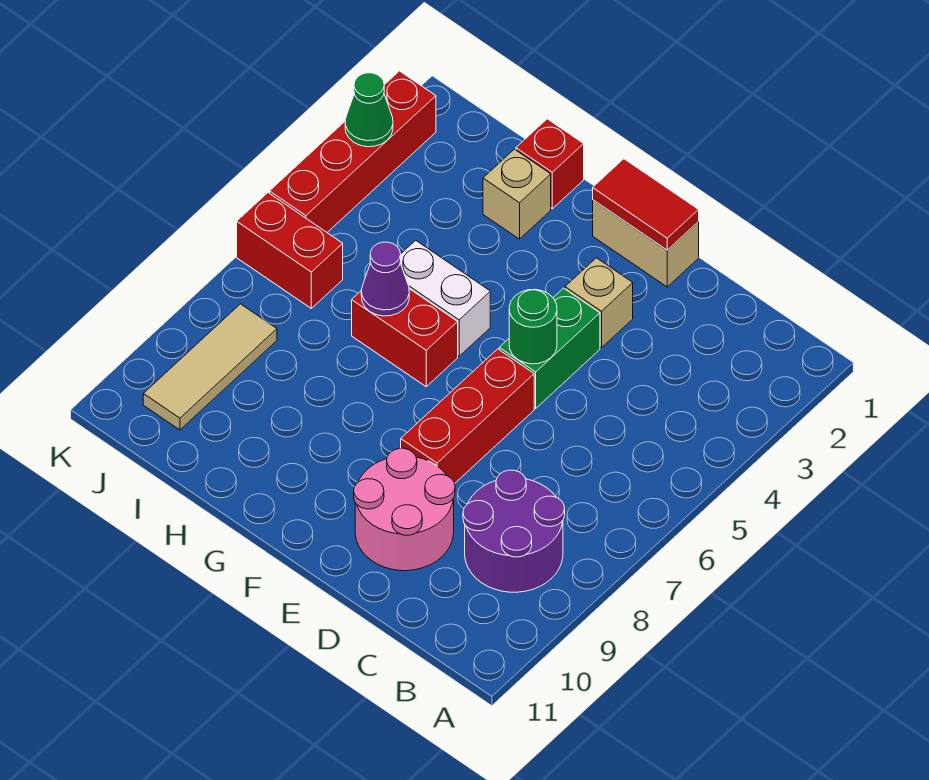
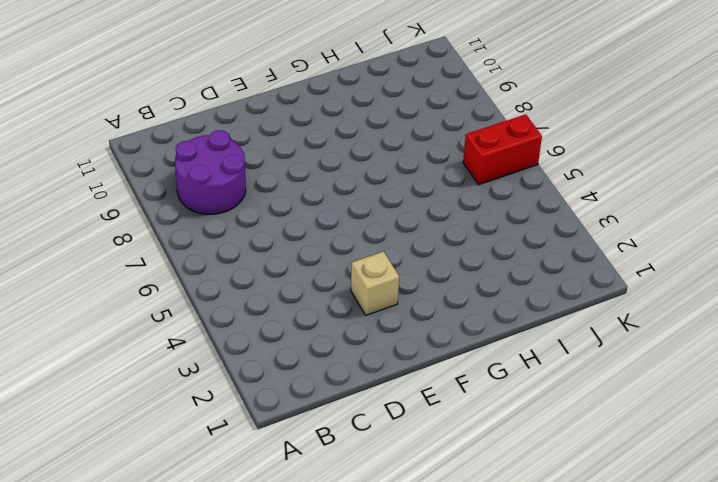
none -> pink round brick D9:E10 level 1
none -> tan brick E1:F1 level 1
none -> green brick E4:E5 level 1

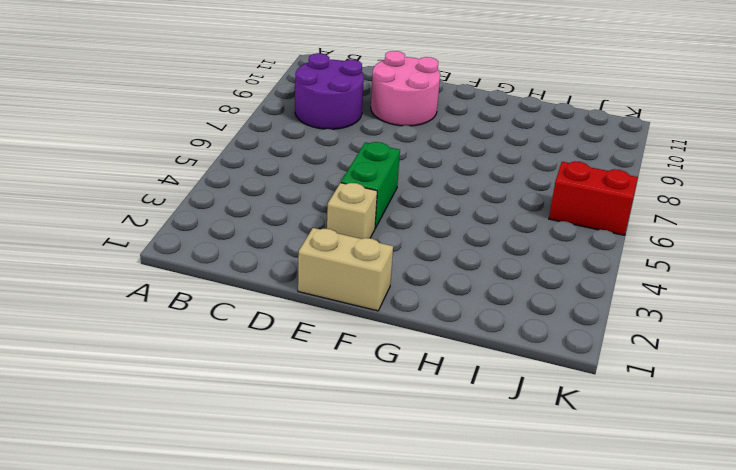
none -> red brick E6:E8 level 1
none -> white brick G5:H5 level 1
none -> red brick G6:H6 level 1

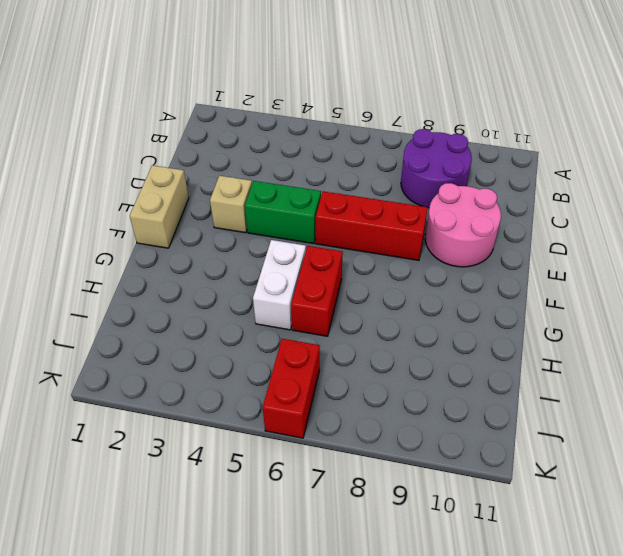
none -> red brick H1 level 1
none -> tan brick H2 level 1
none -> tan tile J8:J10 level 1

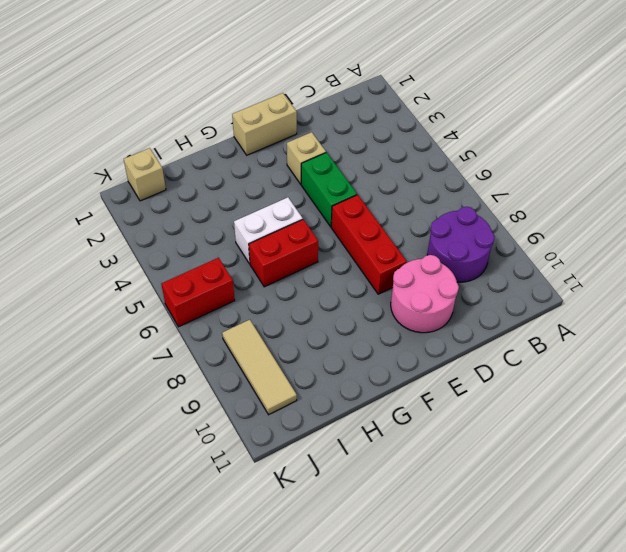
tan brick J1 level 1 -> tan brick H2 level 1
none -> red brick H1 level 1
none -> red brick K2:K5 level 1
none -> red tile E1:F1 level 2

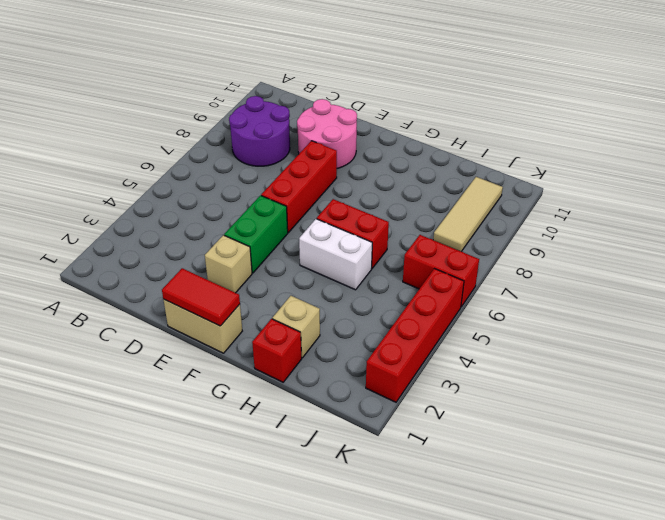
none -> green round brick E5 level 2
none -> purple cone H6 level 2
none -> green cone K3 level 2

